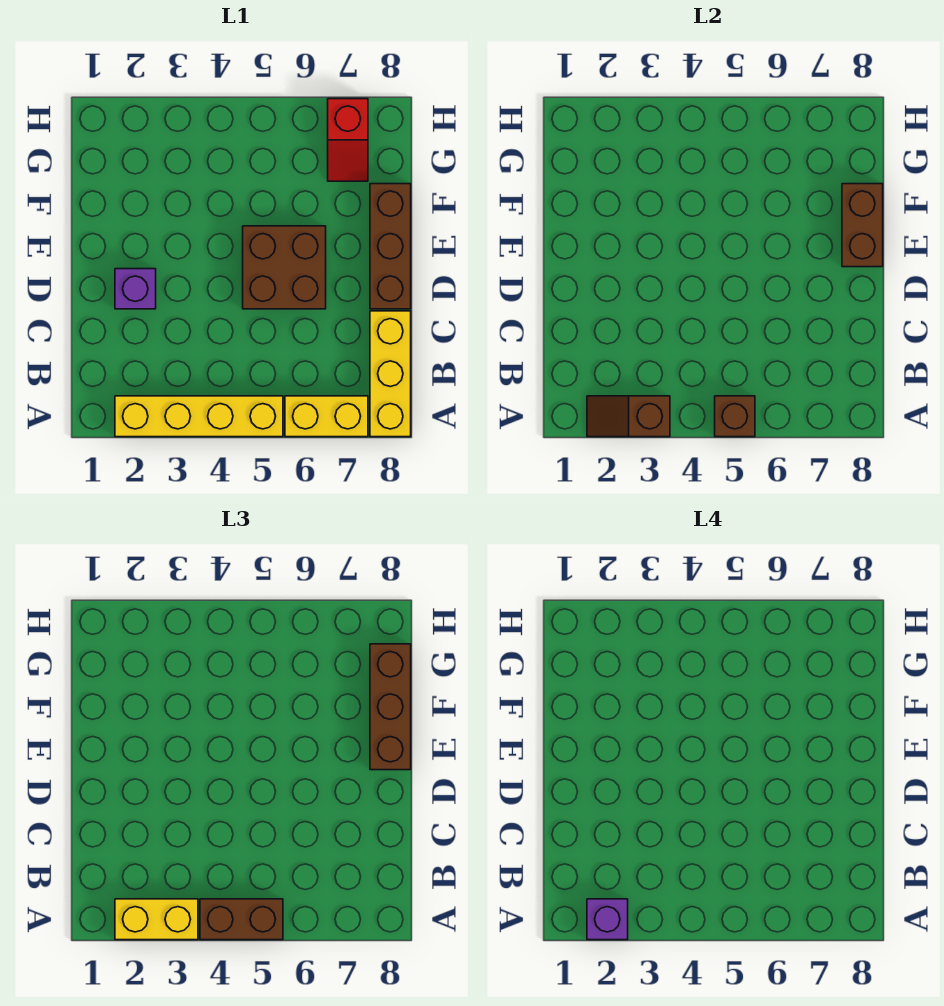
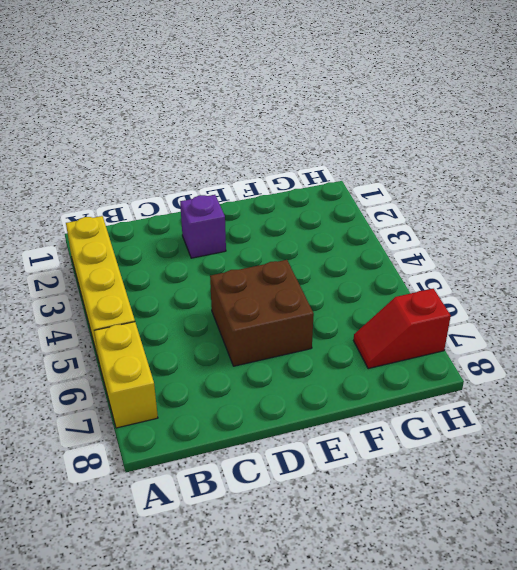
none -> yellow brick A8:C8 level 1
none -> brown brick D8:F8 level 1
none -> brown slope A2:A3 level 2 top 3

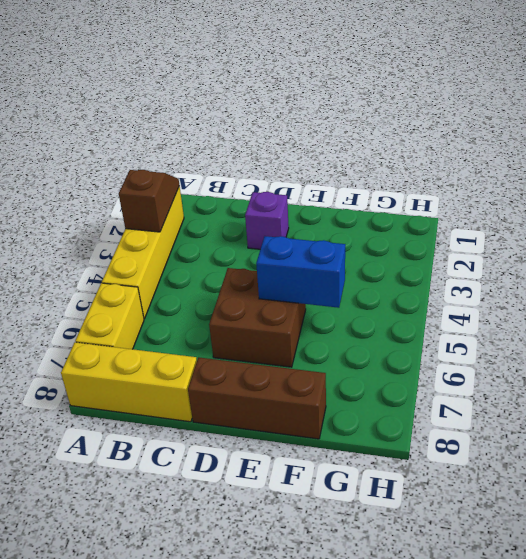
blue brick E5:F5 level 2 -> none
none -> red slope G7:H7 level 1 top H
none -> brown brick A5 level 2
none -> brown brick E8:F8 level 2

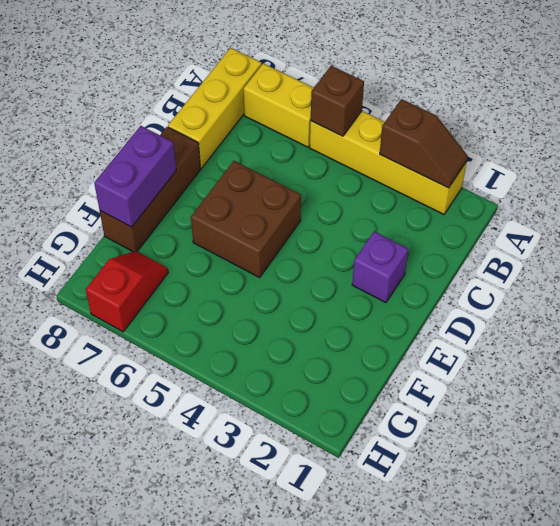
purple brick E8:F8 level 2 -> brown brick E8:F8 level 2
none -> yellow brick A2:A3 level 3
none -> brown brick A4:A5 level 3
none -> brown brick E8:G8 level 3

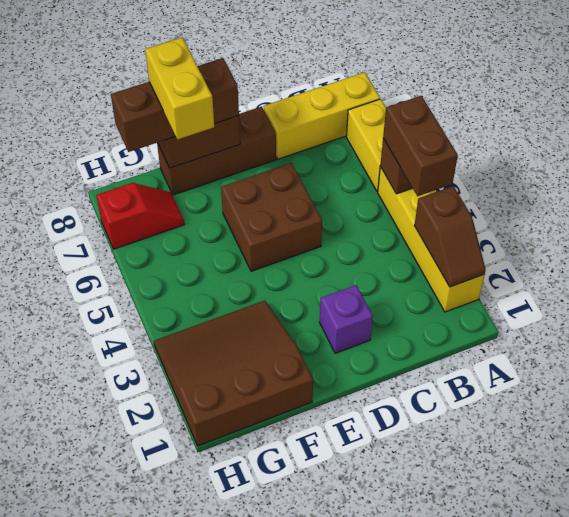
brown slope F1:H3 level 1 top 1 -> none
yellow brick F7:F8 level 4 -> yellow brick A2:A3 level 3
none -> purple brick A2 level 4

